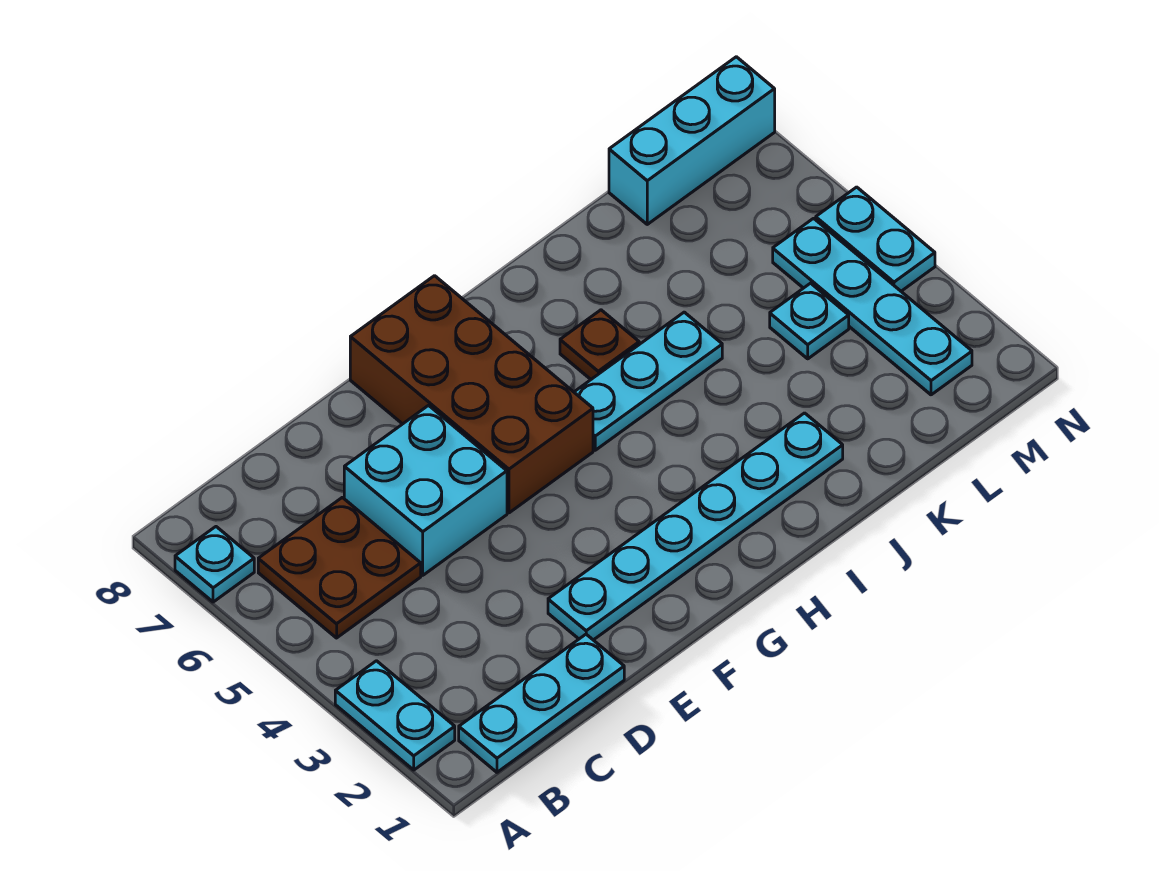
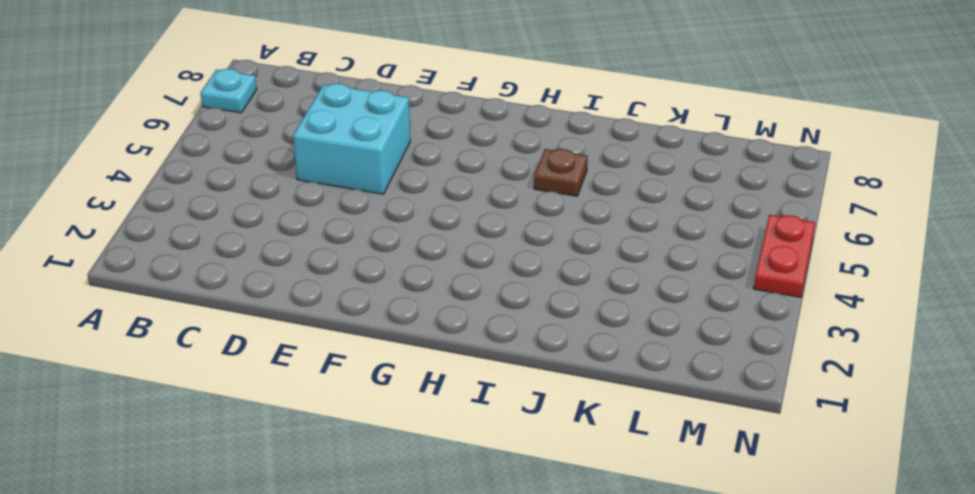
red plate N4:N5 level 1 -> cyan plate N4:N5 level 1
none -> cyan plate A2:A3 level 1
none -> cyan plate B1:D1 level 1
none -> brown plate B5:C6 level 1

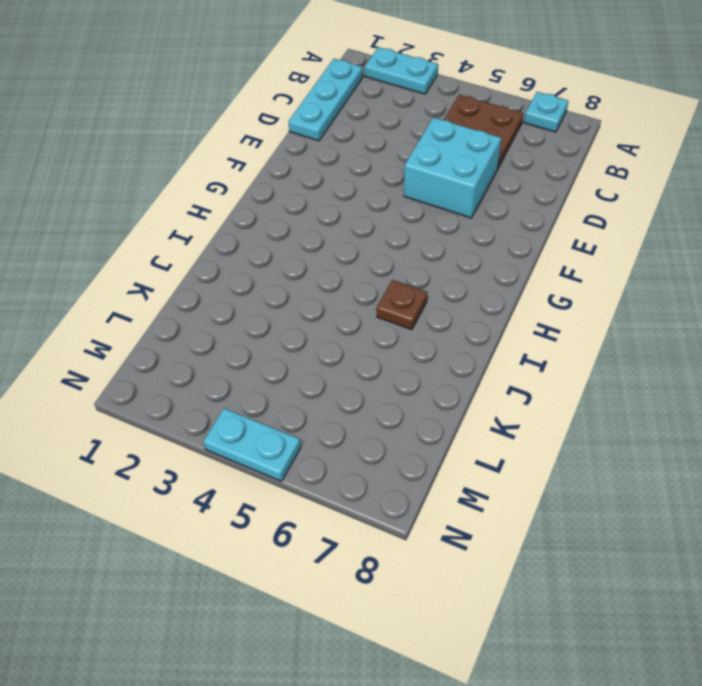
none -> cyan plate E2:J2 level 1
none -> brown brick F5:G8 level 1
none -> cyan plate H5:J5 level 1

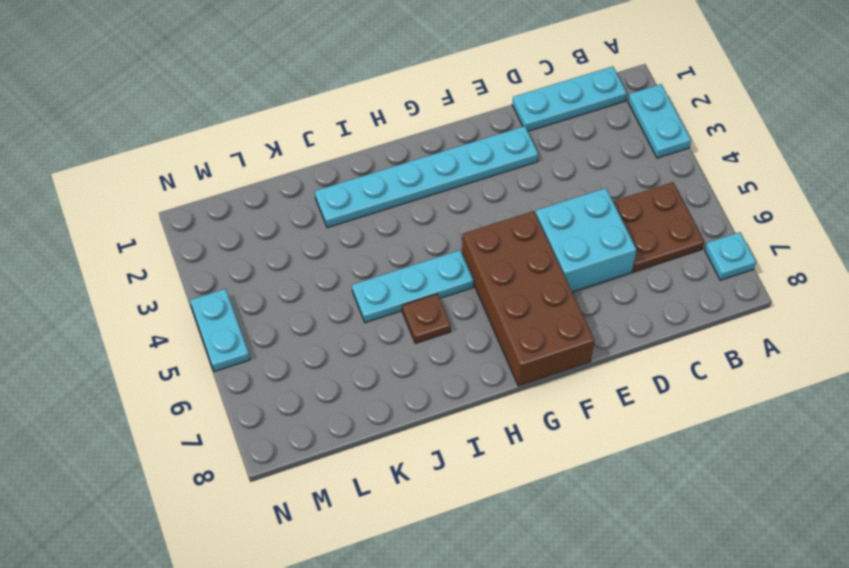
none -> cyan plate L4 level 1
none -> cyan brick L8:N8 level 1
none -> cyan plate M2:M5 level 1

